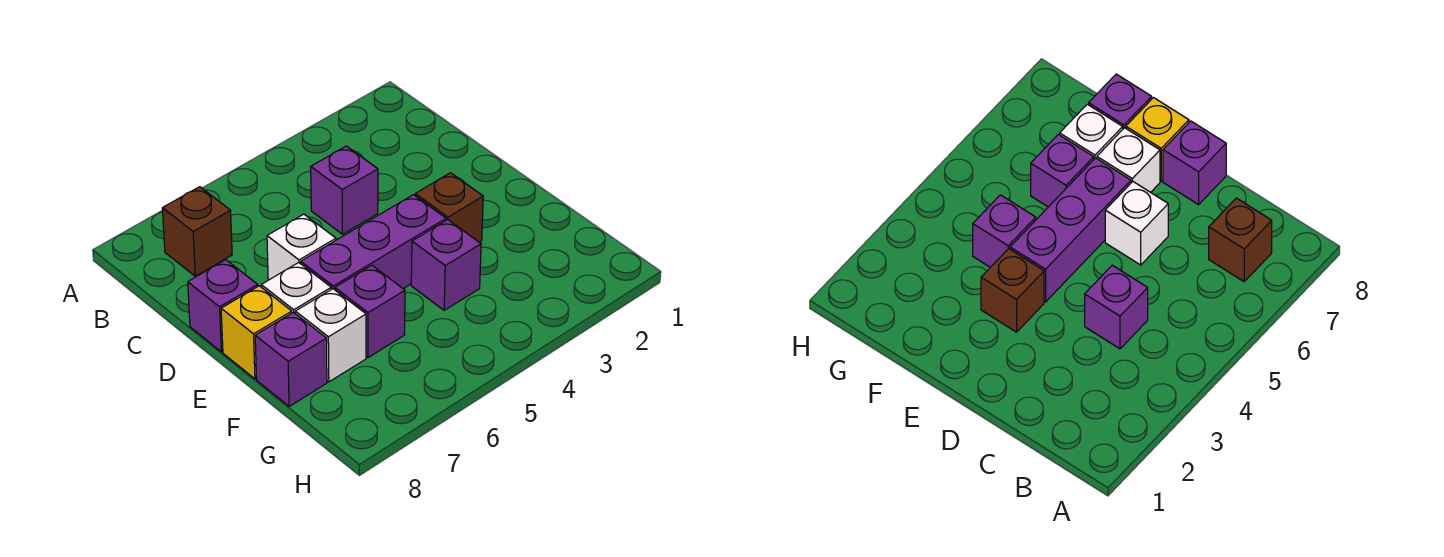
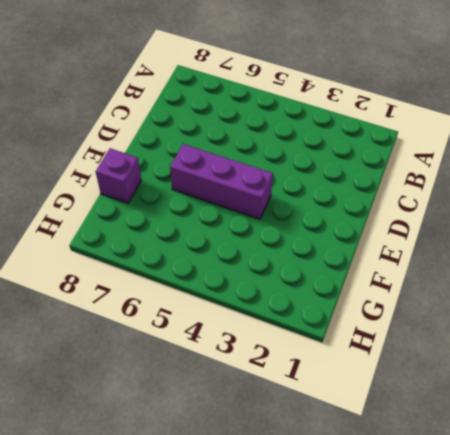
none -> brown brick B7 level 1
none -> purple brick C4 level 1
none -> white brick D6 level 1

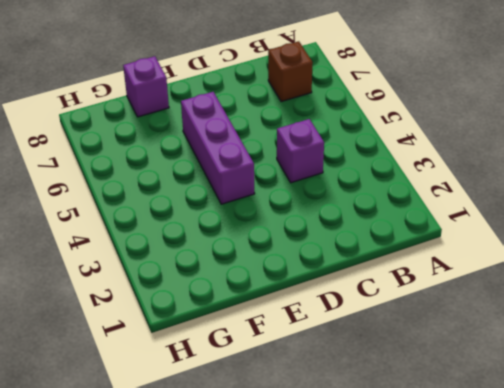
none -> white brick D6 level 1
none -> purple brick D8 level 1
none -> brown brick E3 level 1

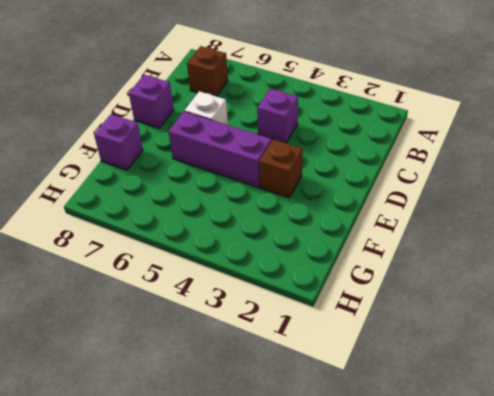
none -> white brick E7 level 1
none -> yellow brick E8 level 1
none -> purple brick F4 level 1

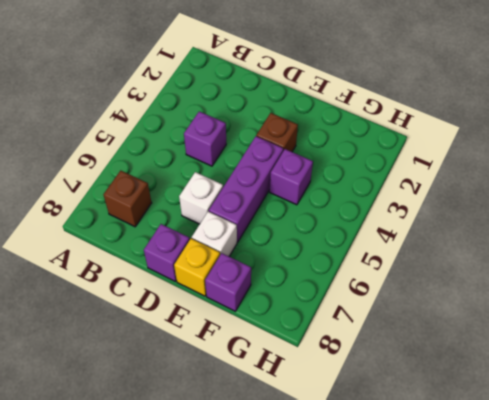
none -> purple brick F6 level 1
none -> white brick F7 level 1

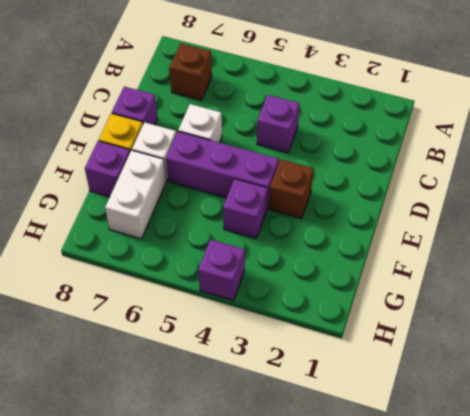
white brick F7:G7 level 1 -> white brick F7 level 1
purple brick H4 level 1 -> purple brick F6 level 1

